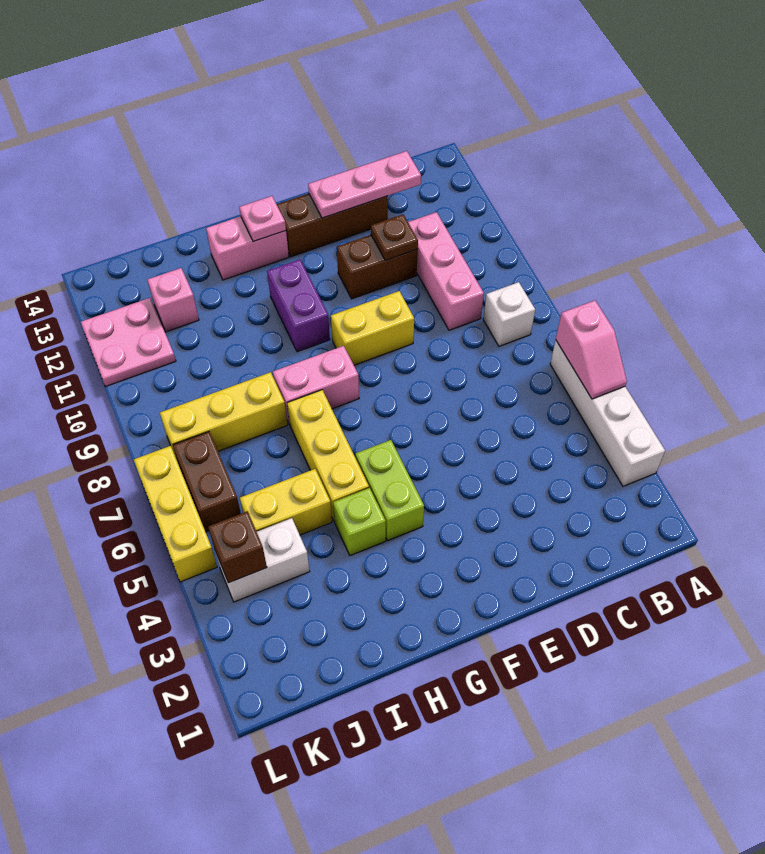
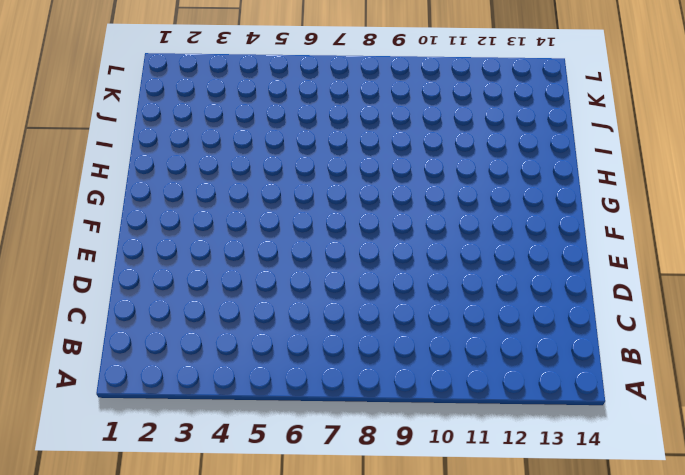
none -> white brick A3:A6 level 1
none -> white brick B8 level 1
none -> pink brick C9:C11 level 1

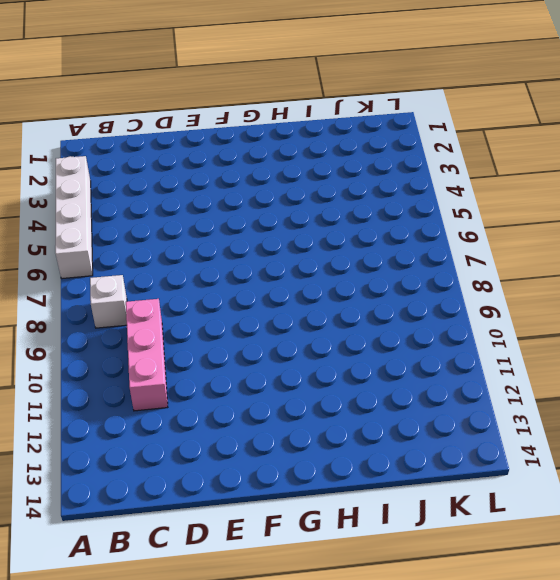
none -> brown brick D11:E11 level 1
none -> brown brick D13:F13 level 1
none -> yellow brick E9:F9 level 1

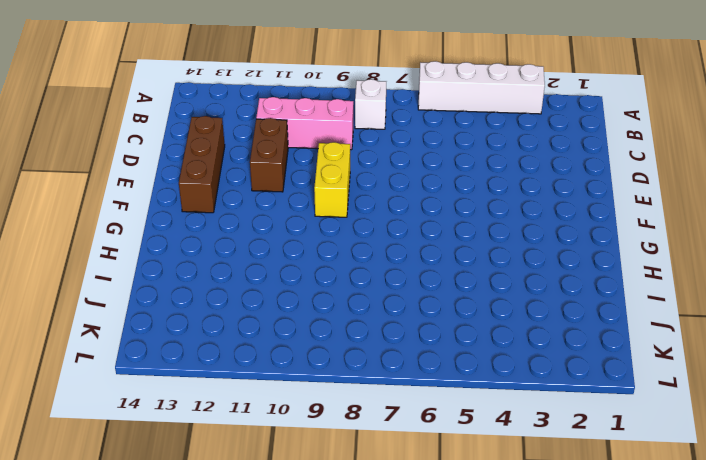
none -> lime brick G4:G5 level 1
none -> pink brick G8:H8 level 1
none -> purple brick G10:G11 level 1

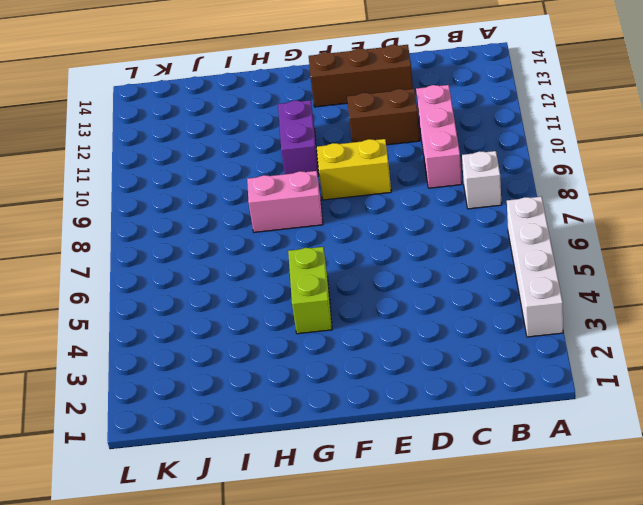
none -> pink brick G13:H13 level 1
none -> lime brick H4 level 1
none -> yellow brick H5:H7 level 1

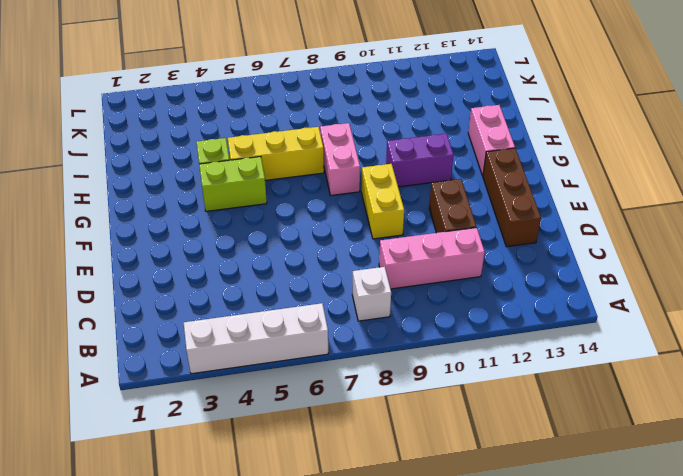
none -> yellow brick I5:J5 level 1
none -> yellow brick I8:K8 level 1
none -> white brick J4:K4 level 1

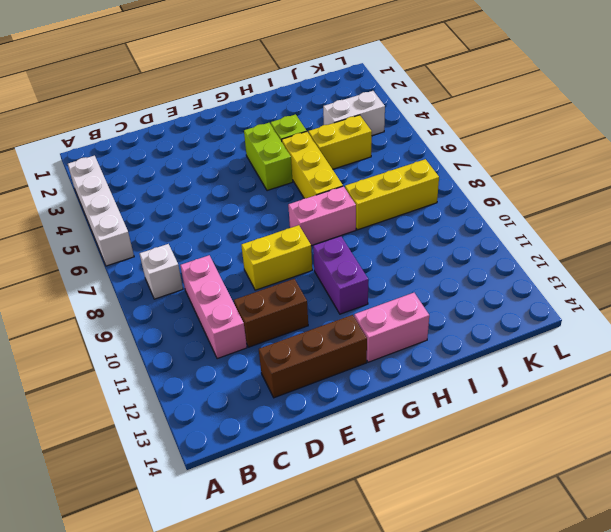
none -> pink brick J12 level 1
none -> brown brick K6:K7 level 1
none -> pink plate K11:L12 level 1

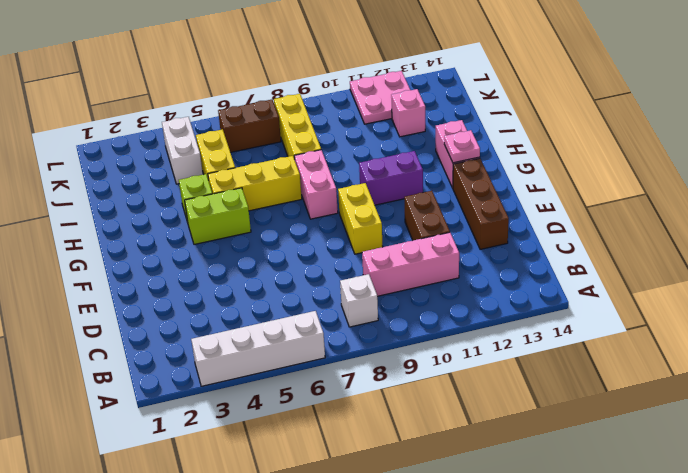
none -> yellow brick L5:L7 level 1
none -> pink slope A5:A6 level 2 top 6
none -> pink plate C13:E13 level 2

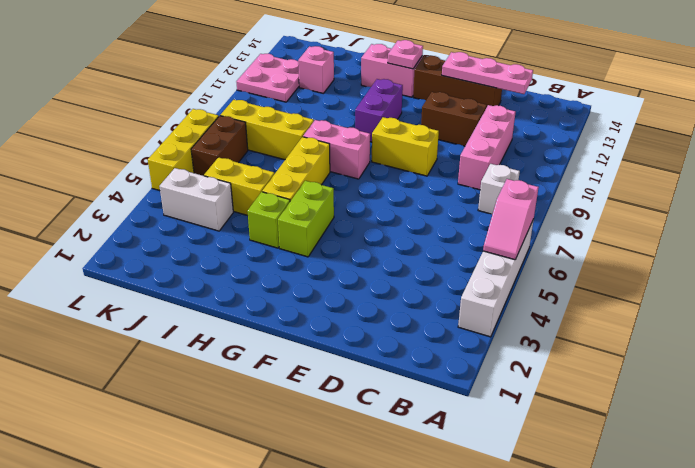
none -> brown plate D11 level 2
none -> brown brick K4 level 2

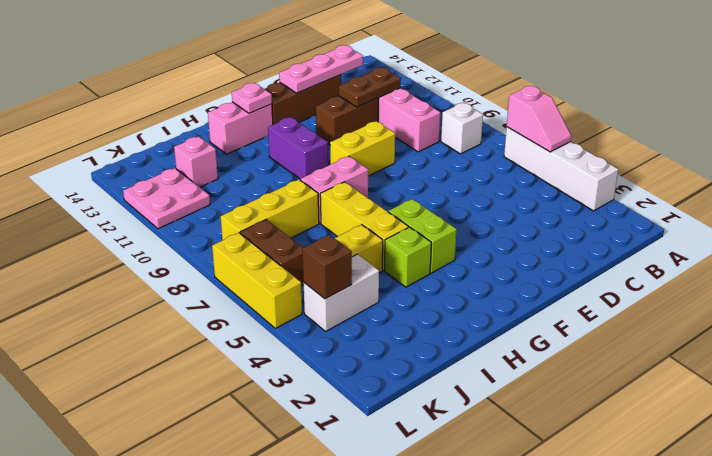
brown plate C11:D11 level 2 -> brown plate D11 level 2

